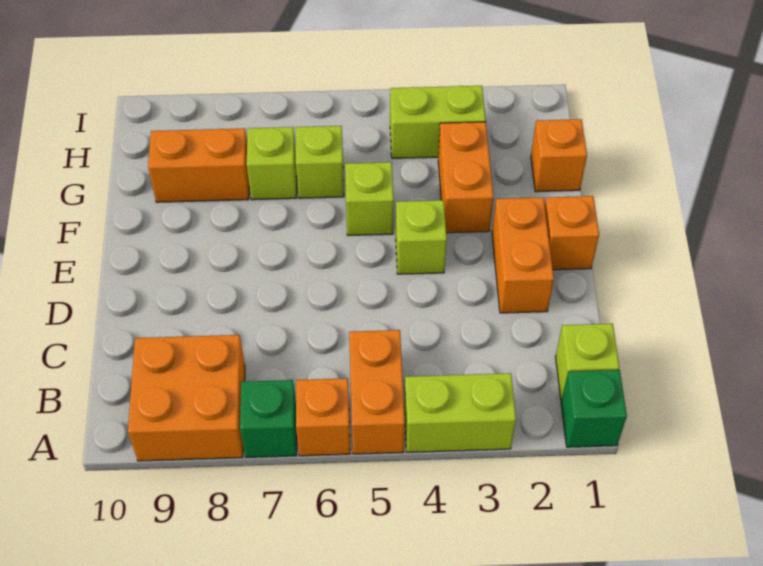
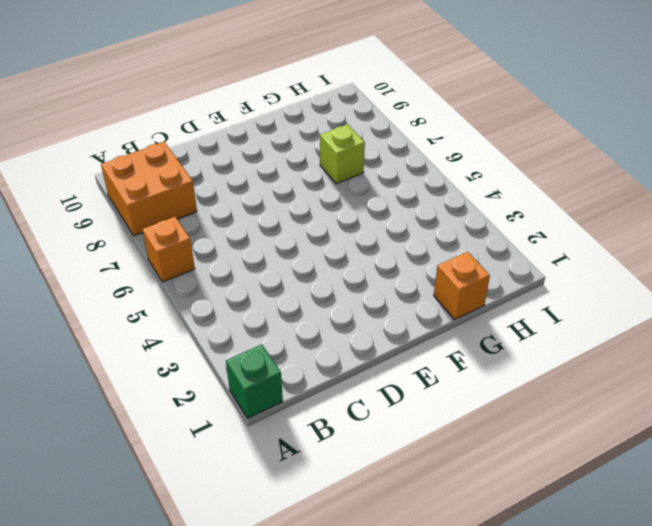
none -> lime brick A3:A4 level 1
none -> orange brick A5:B5 level 1
none -> green brick A7 level 1

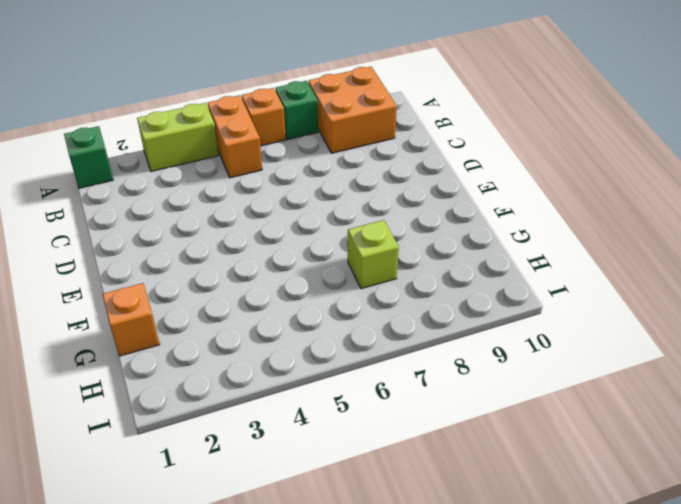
none -> lime brick B1 level 1
none -> orange brick D2:E2 level 1
none -> orange brick E1 level 1

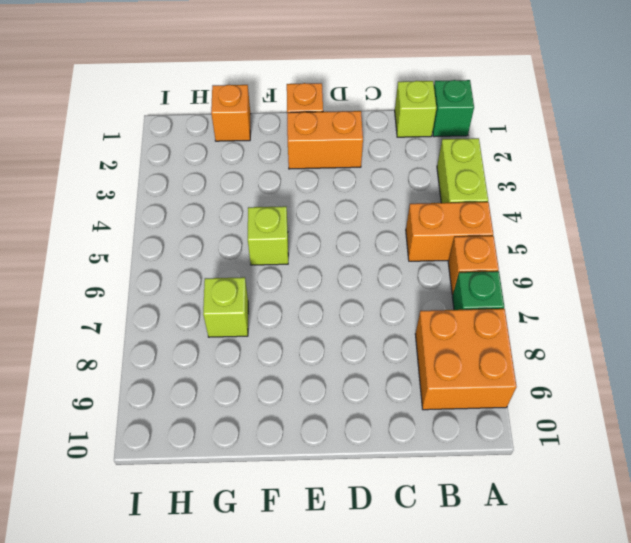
none -> lime brick E4 level 1
none -> orange brick F3:G3 level 1
none -> lime brick G6 level 1

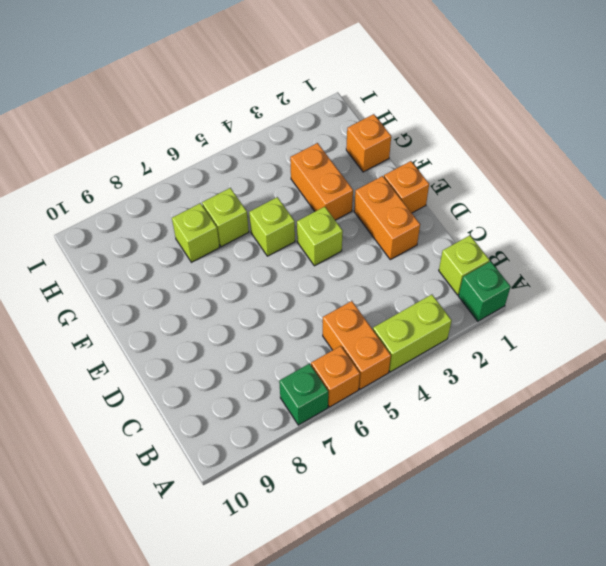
none -> orange brick A8:B9 level 1
none -> orange brick G8:G9 level 1
none -> lime brick H3:H4 level 1

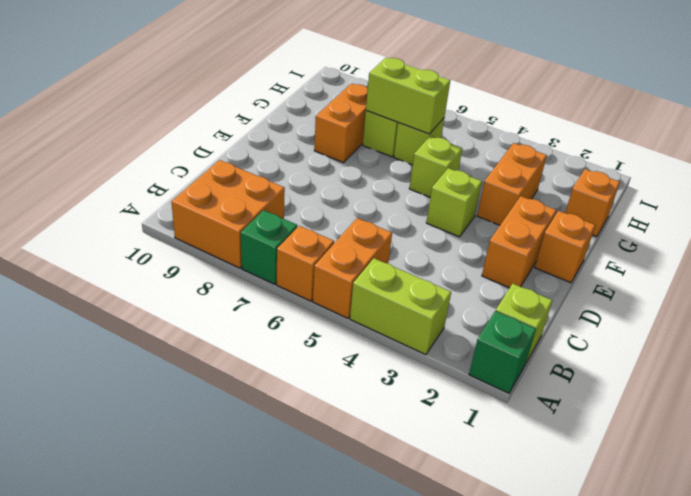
orange brick F8:G8 level 1 -> orange brick G8:G9 level 1
lime brick G6:G7 level 2 -> lime brick H3:H4 level 1

